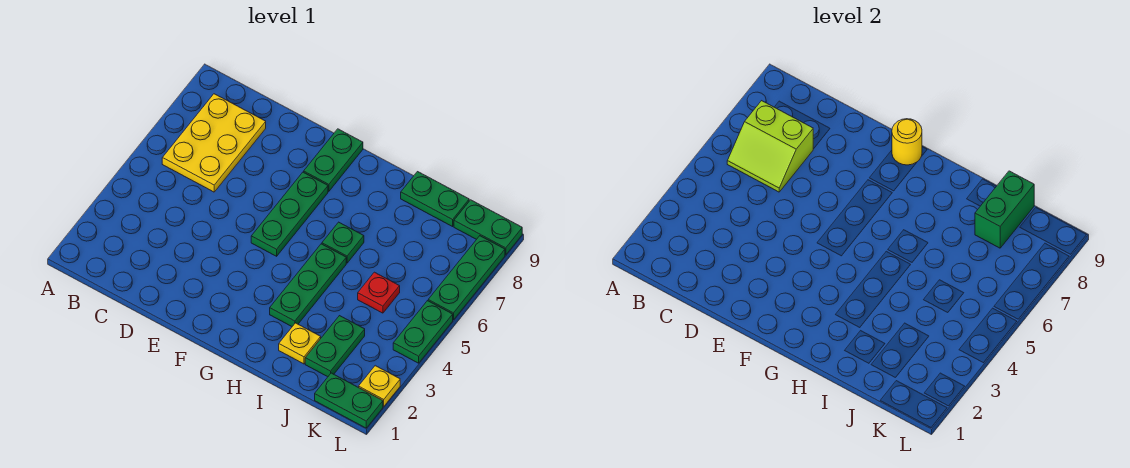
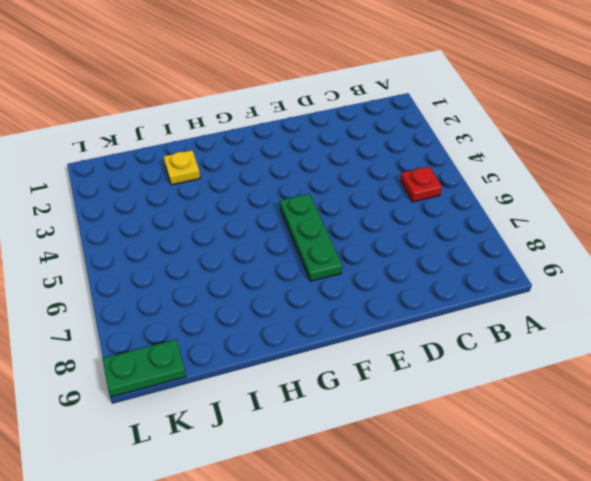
red plate B5 level 1 -> red plate J5 level 1
none -> yellow plate B6:C8 level 1
none -> green plate F8:F9 level 1
none -> green plate H3:H5 level 1

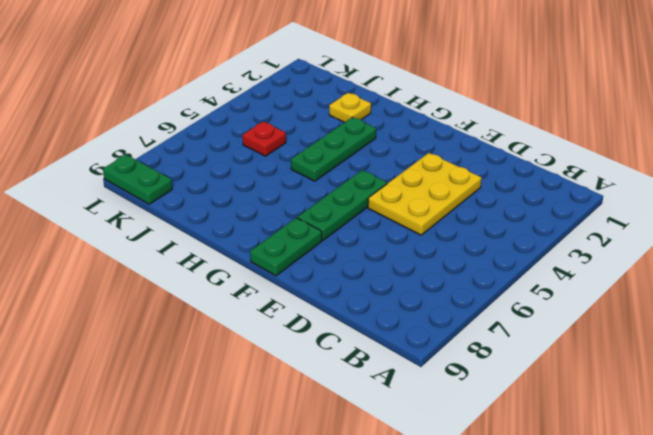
yellow plate D3:E5 level 1 -> yellow plate B6:C8 level 1
none -> green plate H6 level 1
none -> green plate I9:J9 level 1
none -> green plate J2:J3 level 1

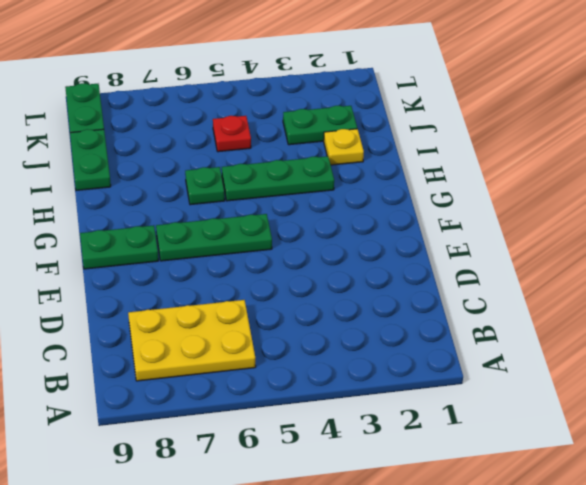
none -> green plate K1:L1 level 1
none -> yellow plate L2 level 1
none -> green plate L4:L5 level 1

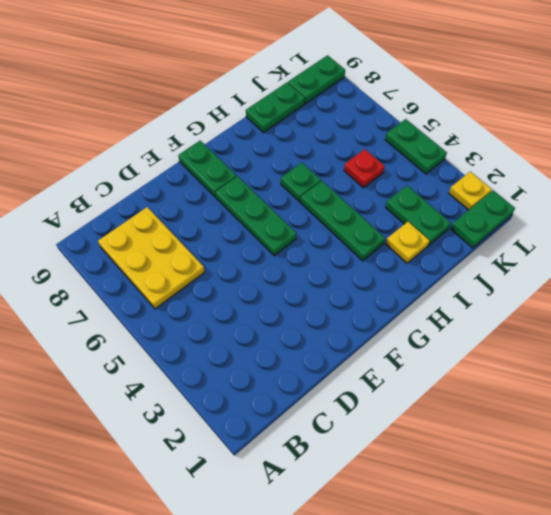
none -> green plate L6:L8 level 1
none -> lime slope B6:C7 level 2 top 7
none -> yellow round brick F9 level 2

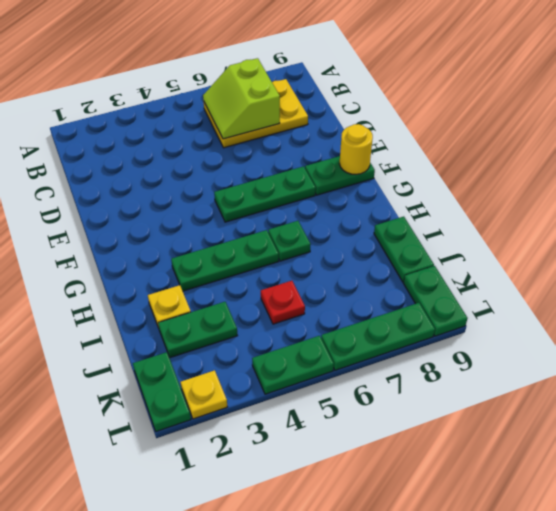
none -> green brick J8:J9 level 2

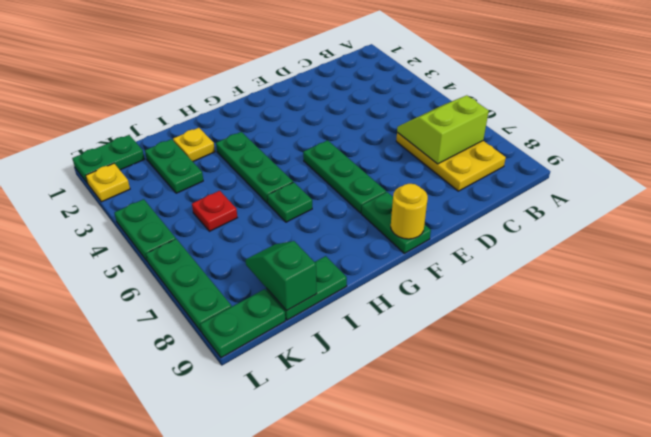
green slope J8:J9 level 2 top 9 -> green brick J8:J9 level 2

